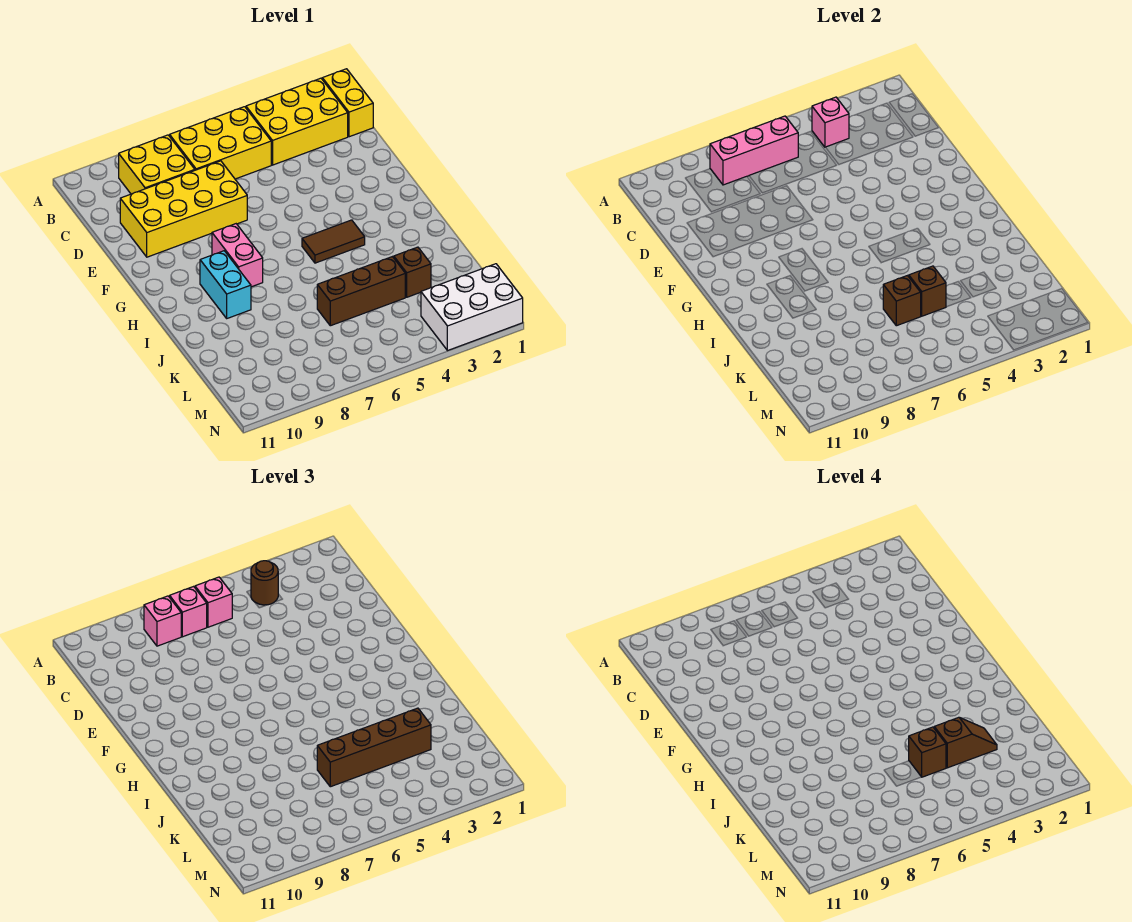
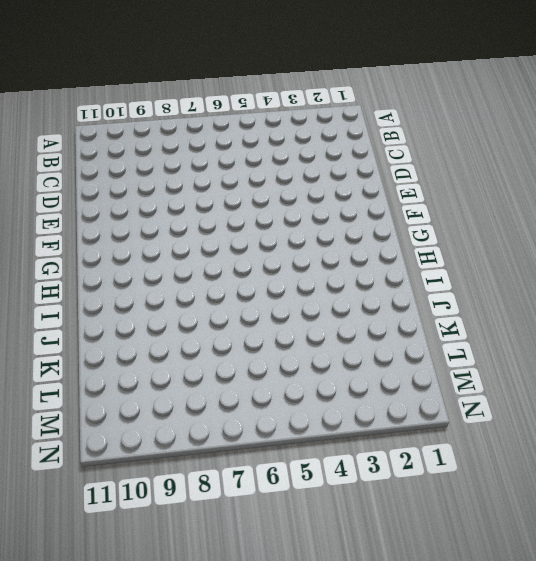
none -> yellow brick B1:C1 level 1
none -> yellow brick B2:C4 level 1
none -> yellow brick B5:C7 level 1

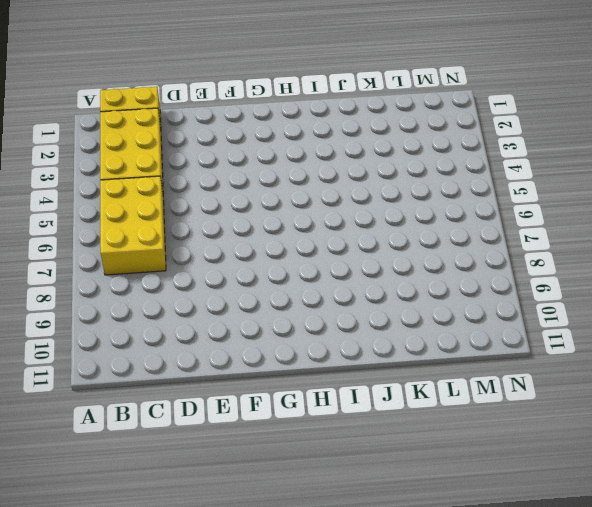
none -> yellow brick B8:C9 level 1
none -> yellow brick D7:E10 level 1
none -> pink brick G8:H8 level 1

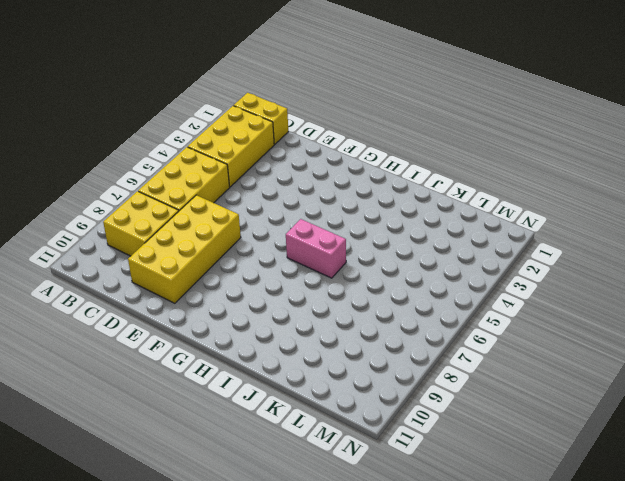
pink brick H6:I6 level 1 -> pink brick G8:H8 level 1
none -> brown tile H4:H5 level 1
none -> cyan brick H9:I9 level 1
none -> brown brick K3 level 1

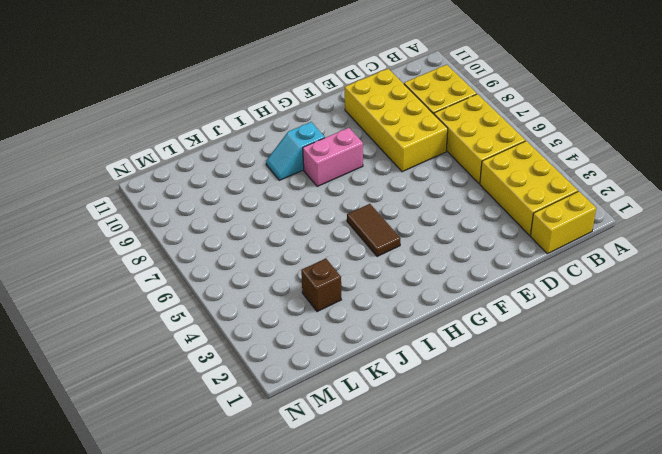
cyan slope H9:I9 level 1 top H -> cyan brick H9:I9 level 1
none -> brown brick K4:K6 level 1
none -> white brick M1:N3 level 1
none -> pink brick B4 level 2

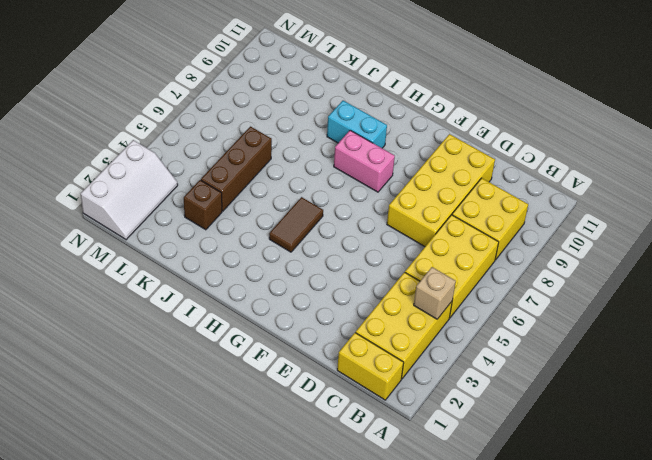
tan brick B4 level 2 -> pink brick B4 level 2
white slope M1:N3 level 1 top N -> white brick M1:N3 level 1
none -> pink brick B6:B8 level 2
none -> brown brick K5 level 2
none -> brown brick K6 level 2

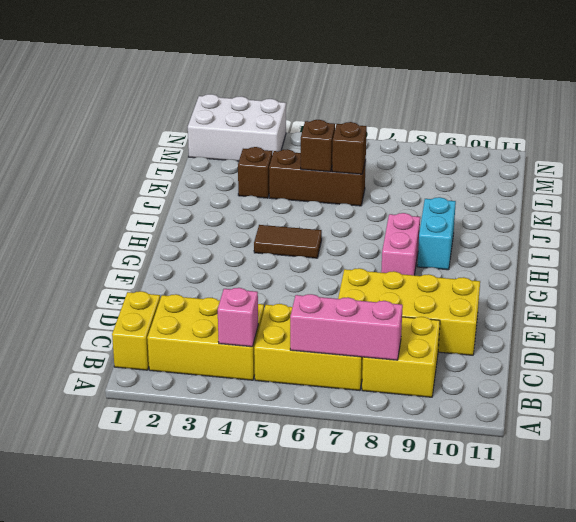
none -> brown round brick B4 level 3
none -> pink brick B6 level 3
none -> pink brick B7 level 3

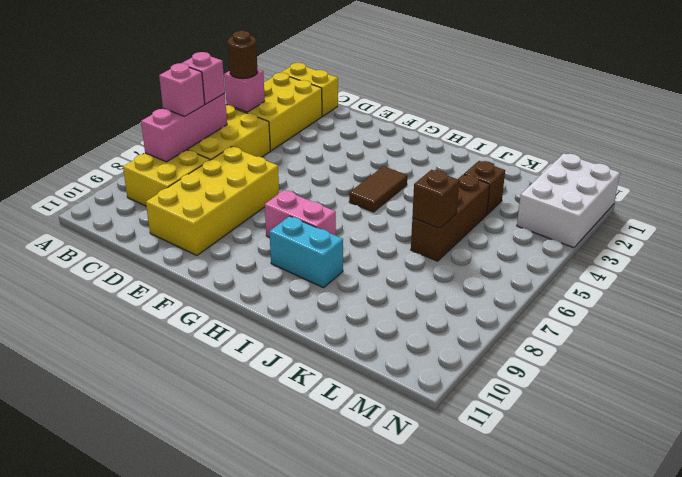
none -> brown brick K5 level 2
none -> pink brick B8 level 3
none -> brown brick K3:K6 level 3

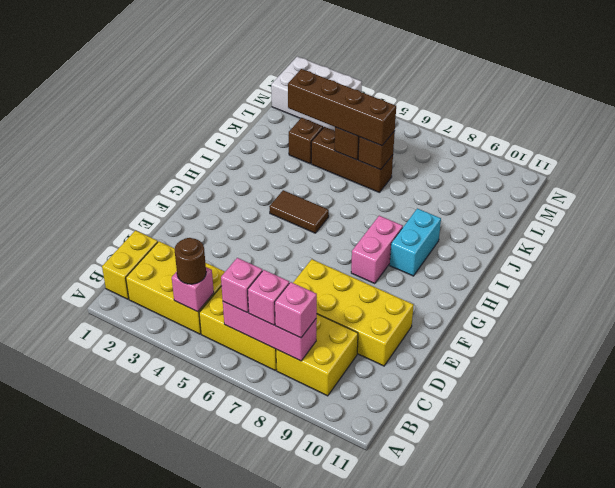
none -> brown slope K3:K4 level 4 top 4
none -> brown brick K5 level 4

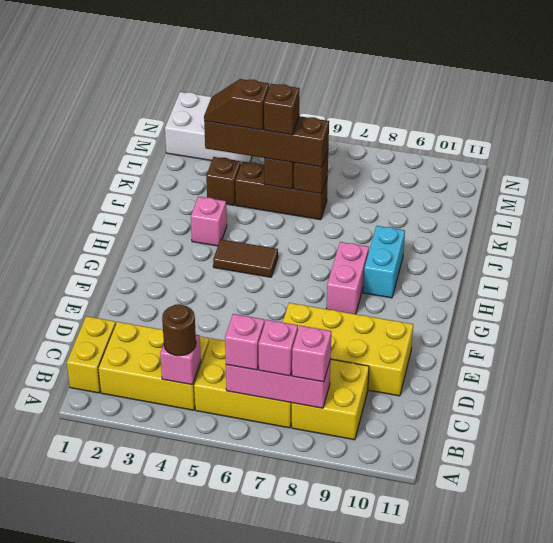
pink brick I3 level 1 -> none

